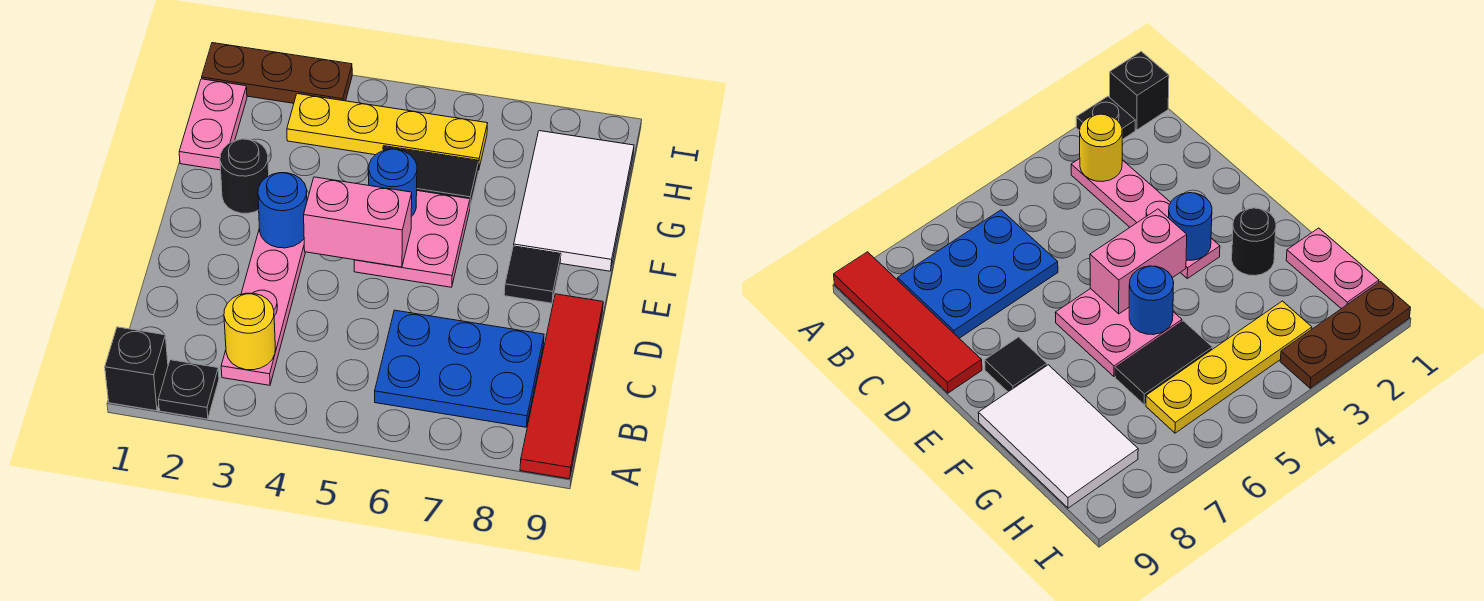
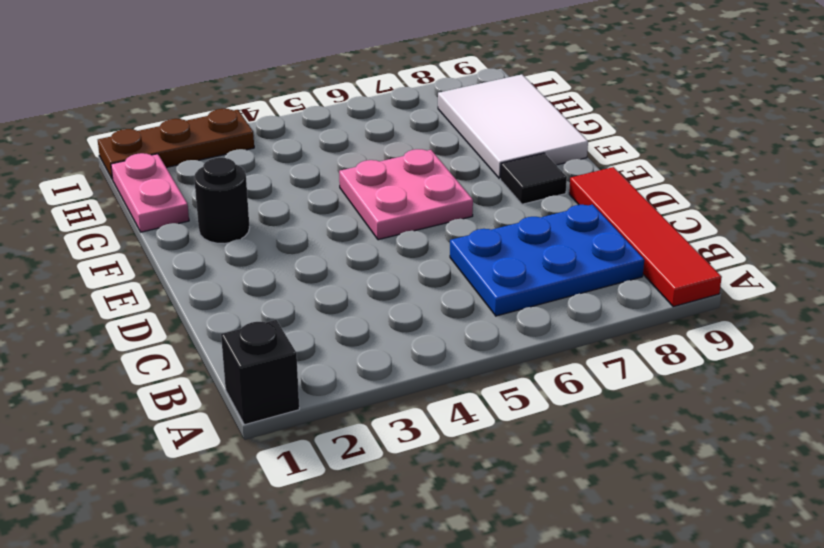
none -> black plate A2 level 1
none -> pink plate B3:E3 level 1
none -> black tile G5:G6 level 1

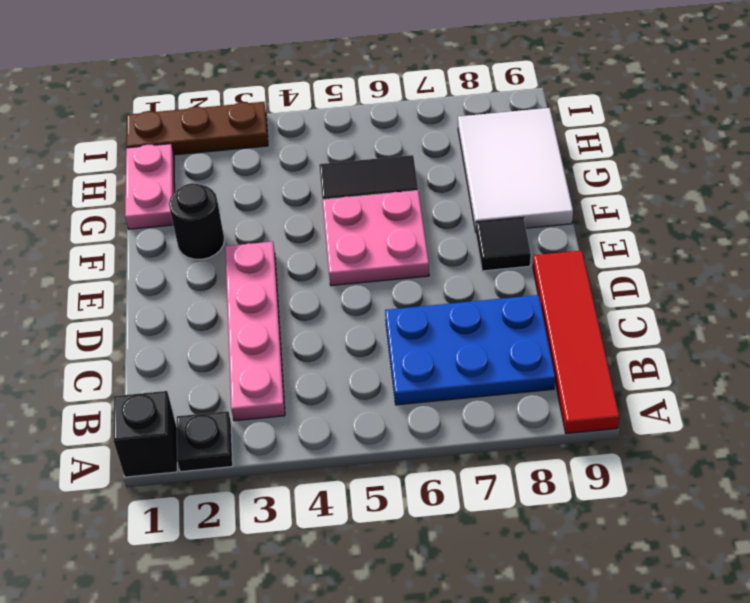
none -> yellow plate H3:H6 level 1
none -> yellow round brick B3 level 2
none -> blue round brick E3 level 2

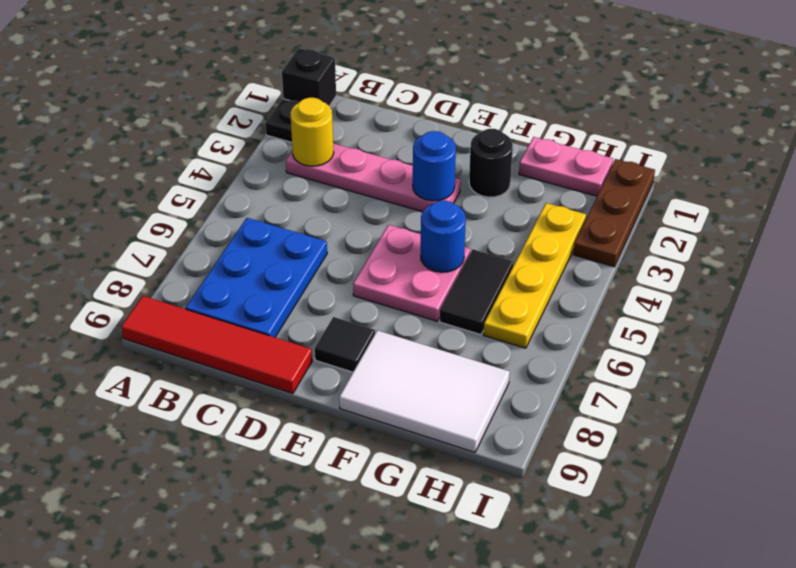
none -> pink brick E4:E5 level 2

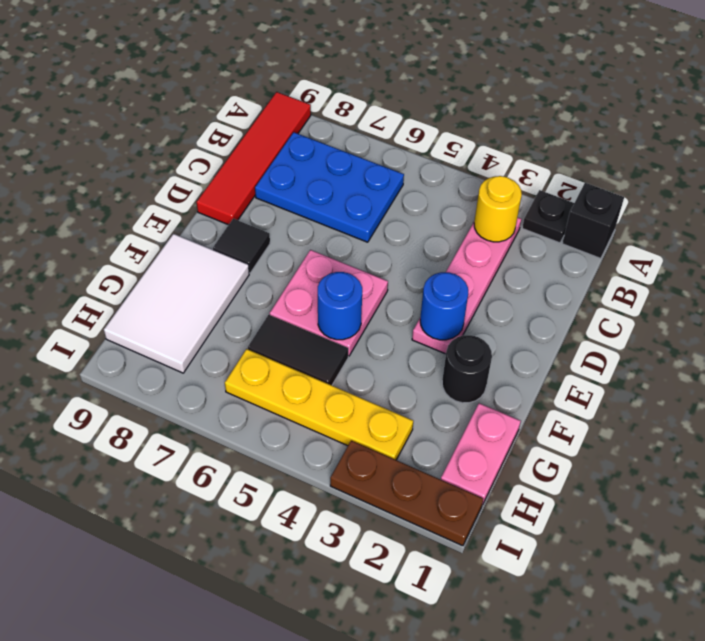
none -> pink brick E4:E5 level 2

